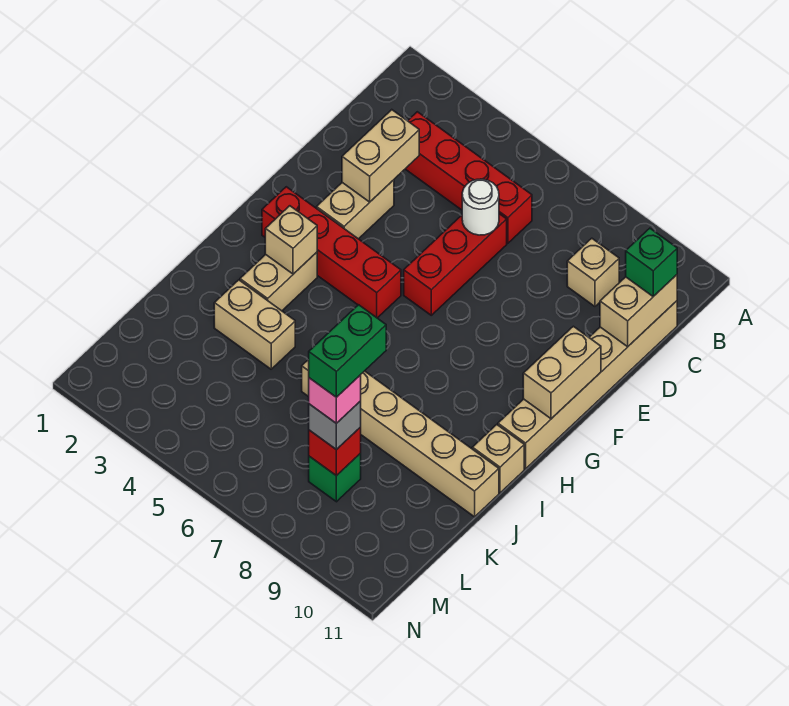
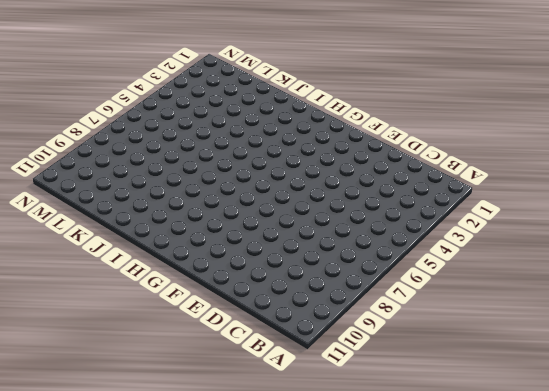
none -> red brick C3:C6 level 1
none -> tan brick C9 level 1
none -> tan brick C11:H11 level 1

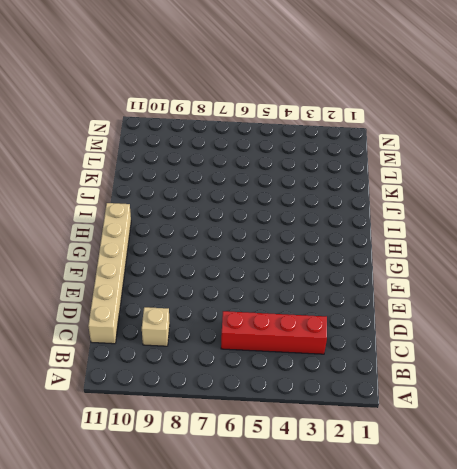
none -> red brick D6:F6 level 1
none -> tan brick E3:F3 level 1
none -> red brick G2:G5 level 1

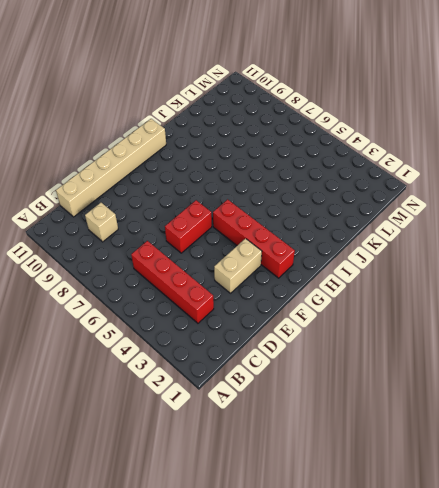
red brick E6:F6 level 1 -> red brick D6:F6 level 1
none -> tan brick H3:I3 level 1
none -> tan brick I11 level 1
none -> tan brick J3:J4 level 1

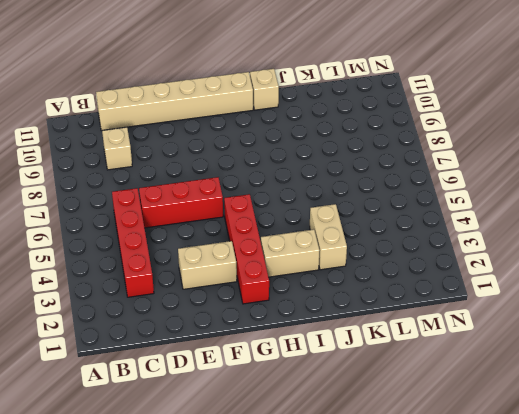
none -> tan brick J6:J11 level 1
none -> green brick L8 level 1
none -> tan brick C11:D11 level 2

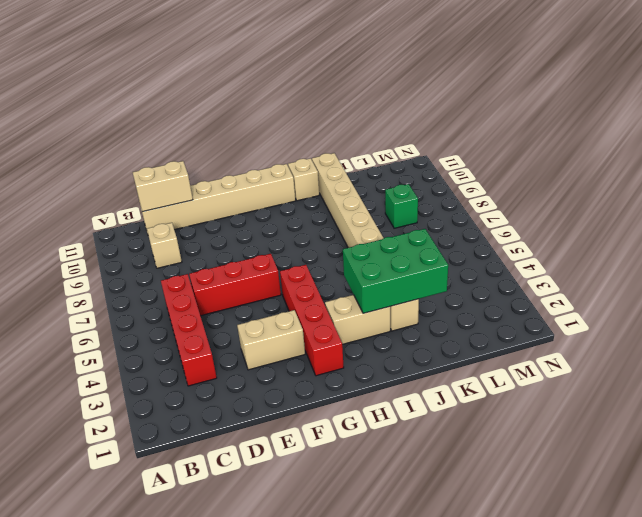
green brick I3:K4 level 2 -> none
none -> tan brick D3:E3 level 2
none -> white round brick D6 level 2
none -> tan brick F11:G11 level 2

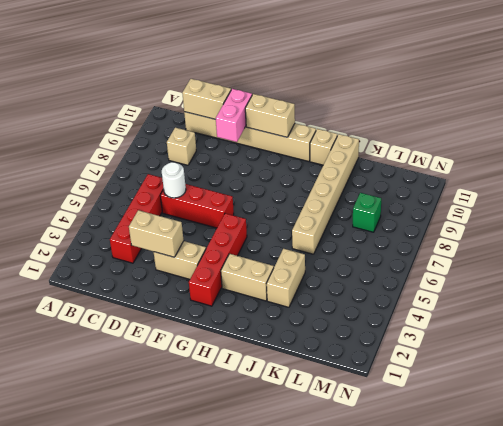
pink brick E10:E11 level 2 -> none
none -> tan brick H3 level 2
none -> red brick L8 level 2
none -> green brick C11 level 3

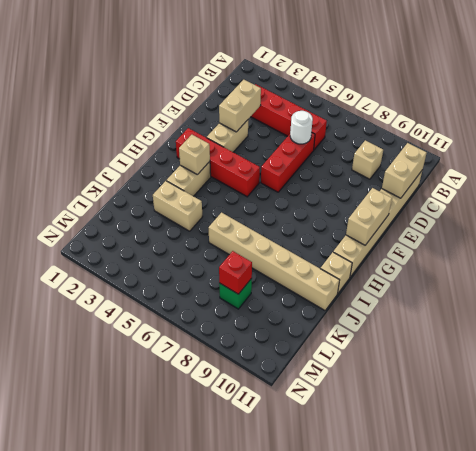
none -> green brick C11 level 3
none -> grey brick L8 level 3
none -> pink brick L8 level 4

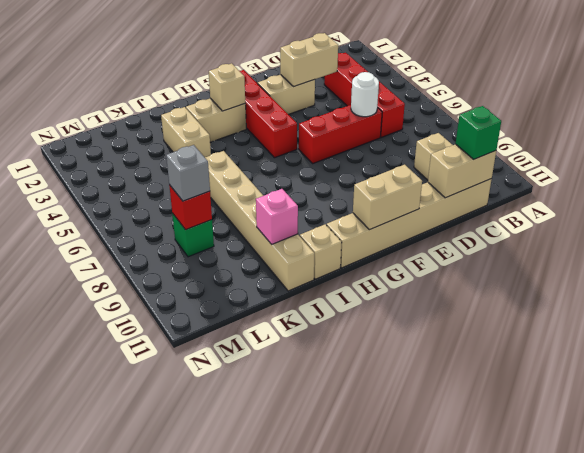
pink brick J10 level 2 -> pink brick L8 level 4
none -> green brick K8:L8 level 5

